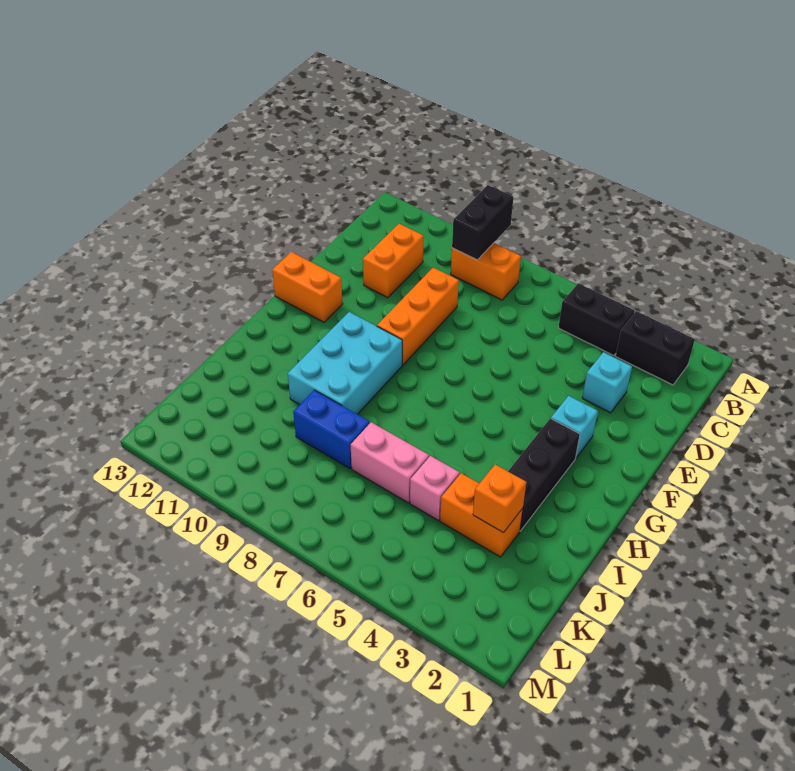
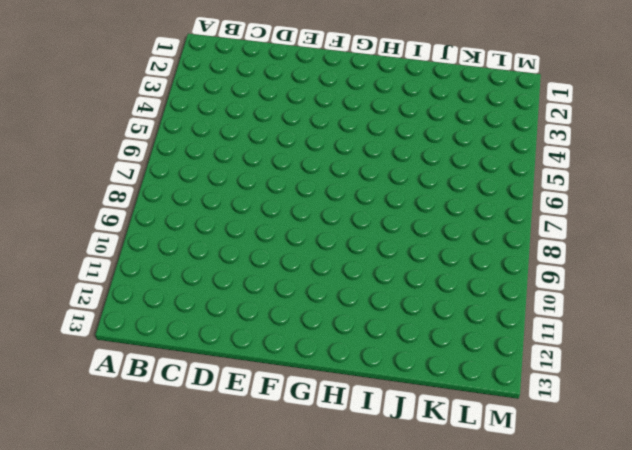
none -> black brick B2:B3 level 1
none -> black brick B4:B5 level 1
none -> orange brick B8:B9 level 1

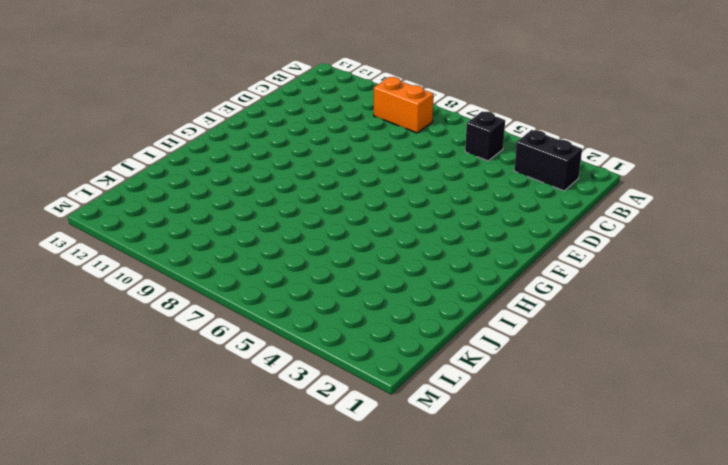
black brick B5 level 1 -> black brick B4:B5 level 1
none -> orange brick C11:D11 level 1
none -> cyan brick D3 level 1
none -> orange brick D9:F9 level 1

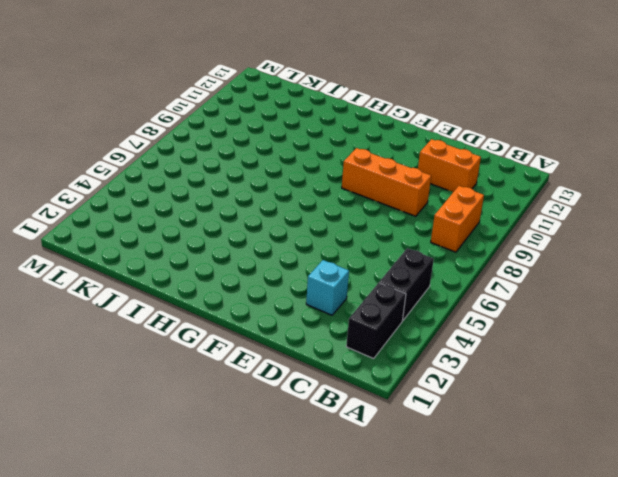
none -> cyan brick F3 level 1
none -> orange brick F12:F13 level 1
none -> black brick G3:I3 level 1

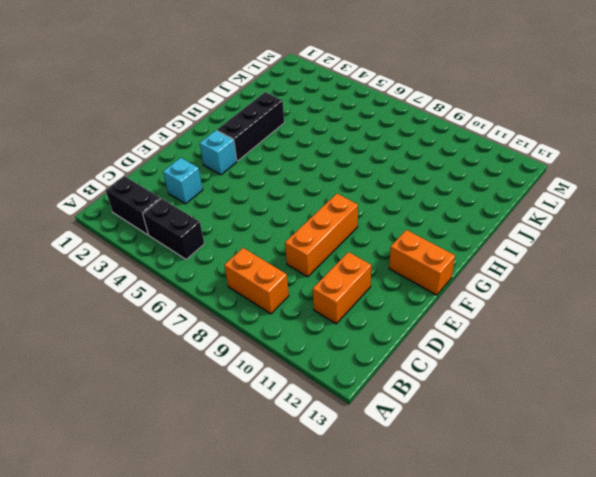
none -> cyan brick G9:I10 level 1
none -> orange brick J3:J4 level 1
none -> pink brick J5 level 1

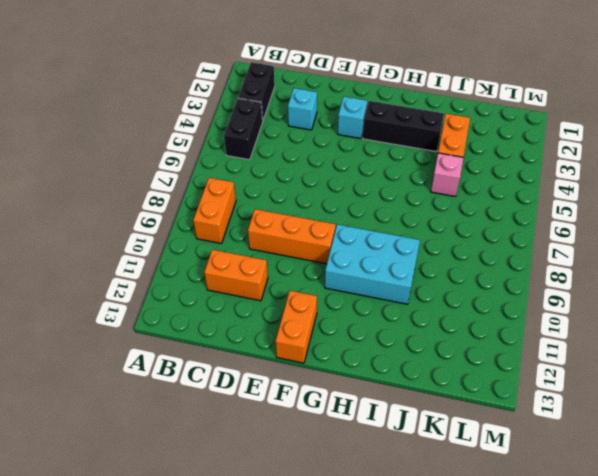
none -> pink brick J6:J7 level 1
none -> blue brick J8:J9 level 1
none -> black brick A9:B9 level 2

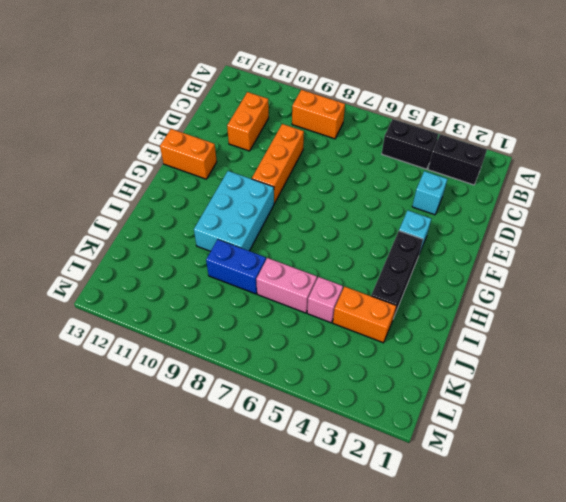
none -> black brick A9:B9 level 2
none -> orange brick J3 level 2

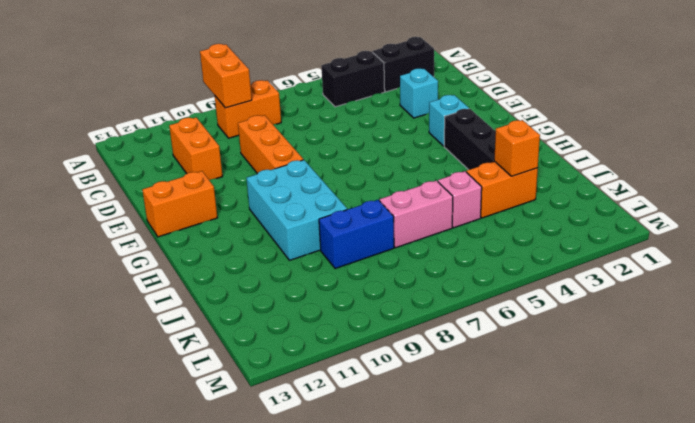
orange brick A9:B9 level 2 -> black brick A9:B9 level 2

